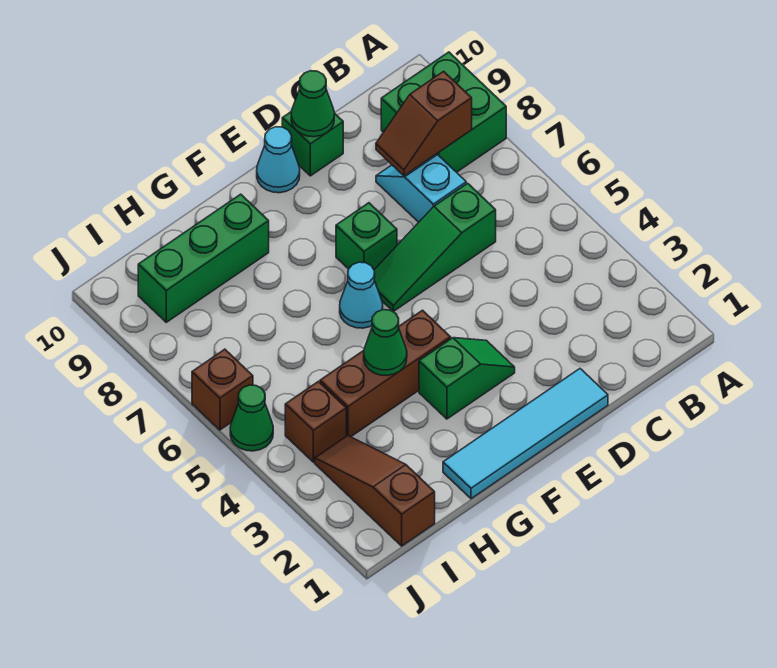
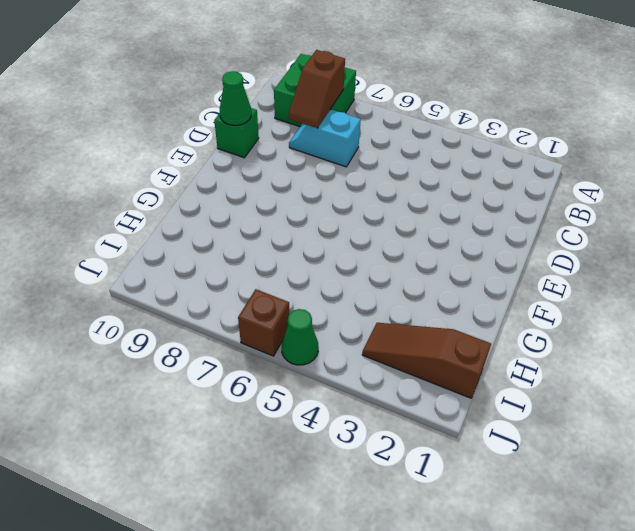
none -> green slope C6:E6 level 1 top C
none -> cyan tile D1:G1 level 1
none -> green slope E3:F3 level 1 top F

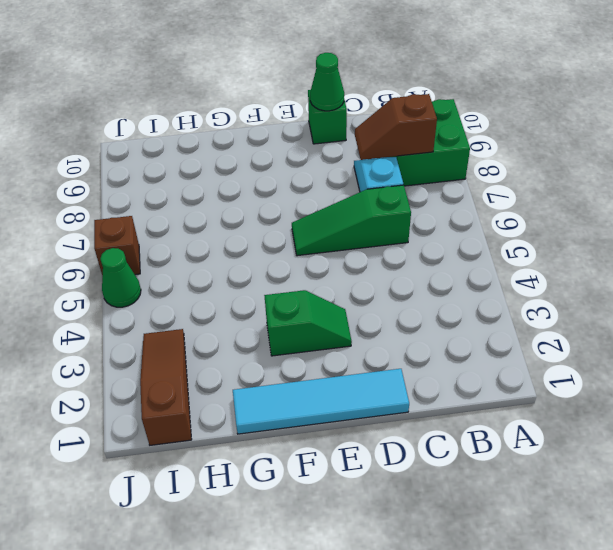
none -> green brick E7 level 1
none -> cyan cone E10 level 1
none -> brown brick F4:H4 level 1

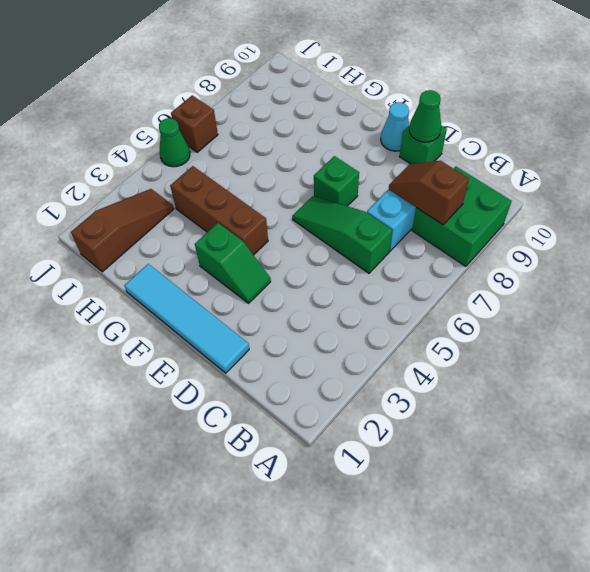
none -> cyan cone F6 level 1
none -> green brick G9:I9 level 1
none -> brown brick I4 level 1

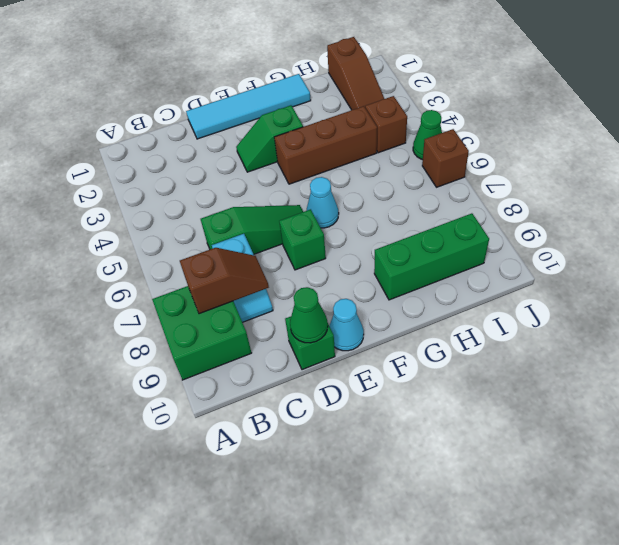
none -> green cone G4 level 2

